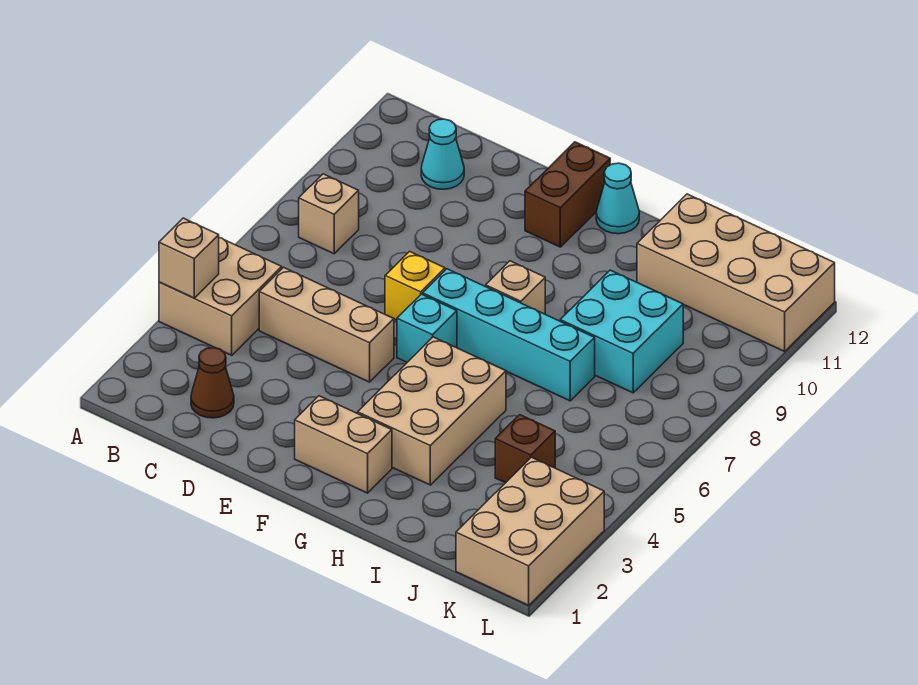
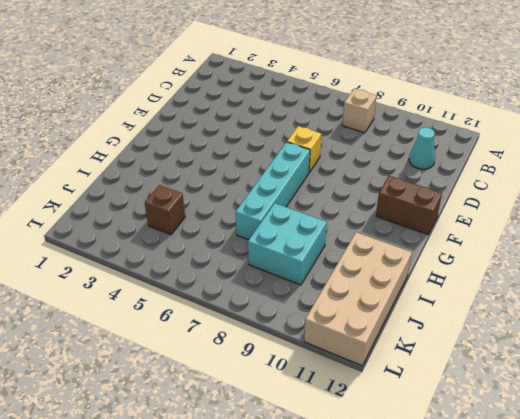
none -> tan brick A4:B5 level 1
none -> brown cone C2 level 1
none -> tan brick C5:E5 level 1

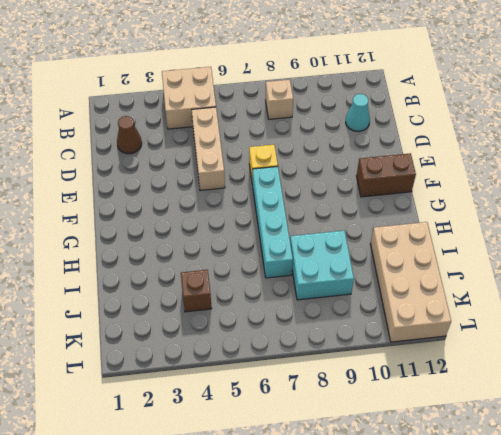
none -> tan brick F2:G2 level 1
none -> cyan brick F6 level 1
none -> tan brick G3:H5 level 1

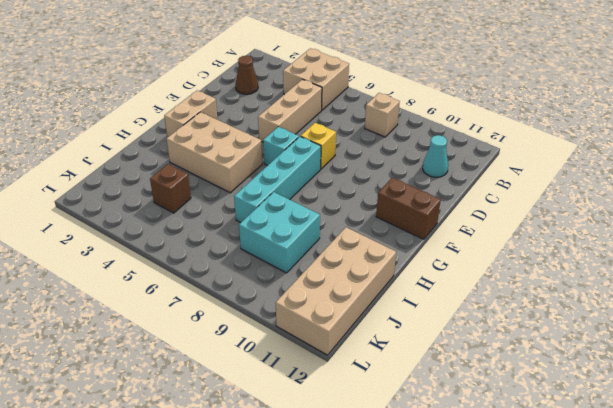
none -> tan brick G8 level 1
none -> cyan cone G12 level 1
none -> tan brick K1:L3 level 1

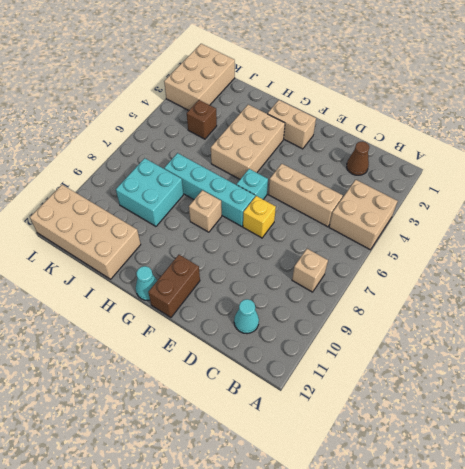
none -> tan brick A4 level 2

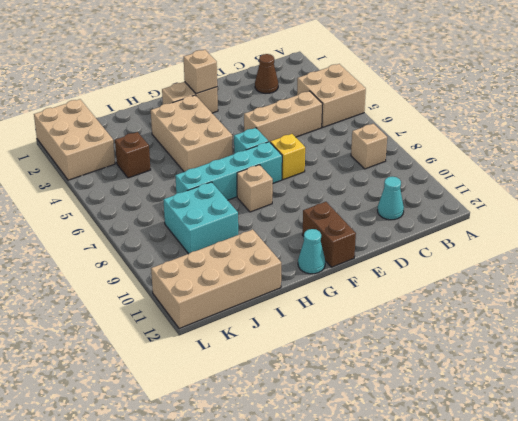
tan brick F2 level 2 -> tan brick A4 level 2

